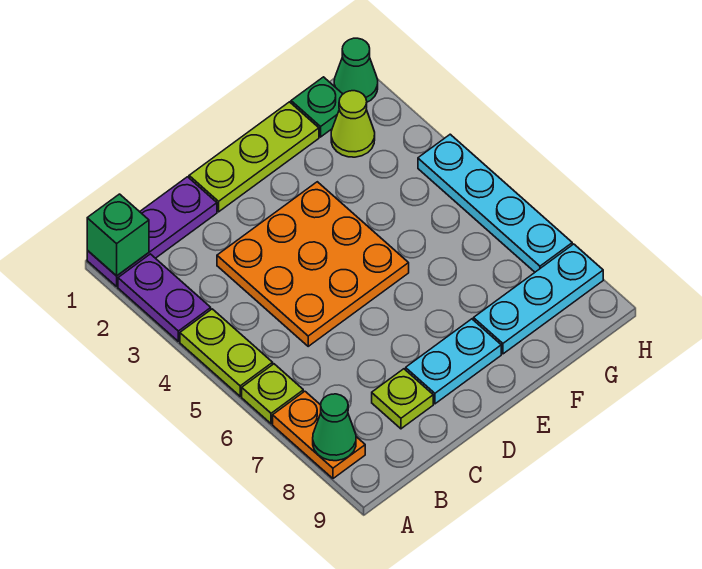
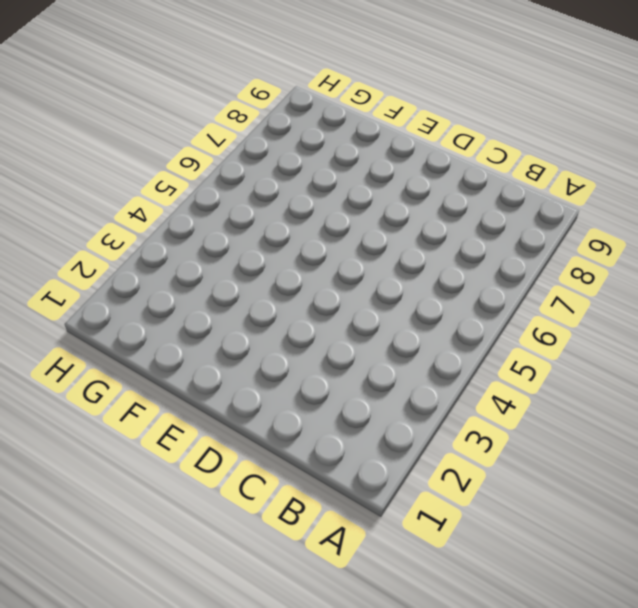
none -> purple plate A1:C1 level 1
none -> purple plate A2:A3 level 1
none -> lime plate A4:A5 level 1

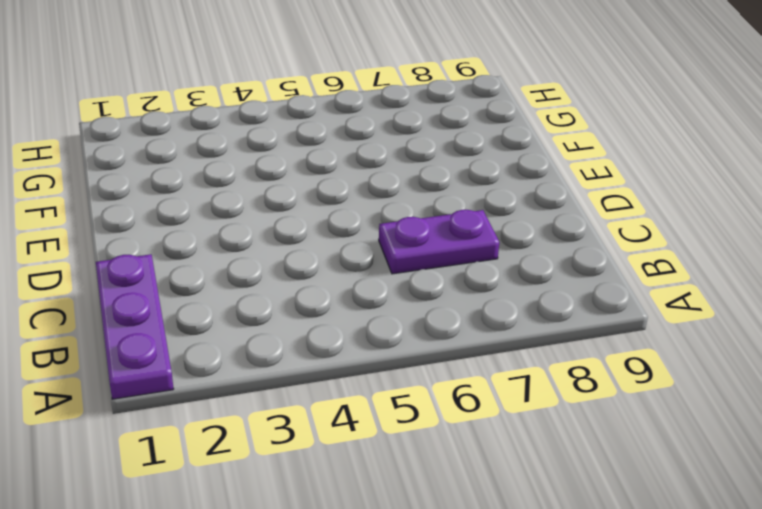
purple plate C6:C7 level 1 -> purple plate A2:A3 level 1
none -> lime plate A4:A5 level 1
none -> lime plate A6 level 1
none -> orange plate A7:A8 level 1

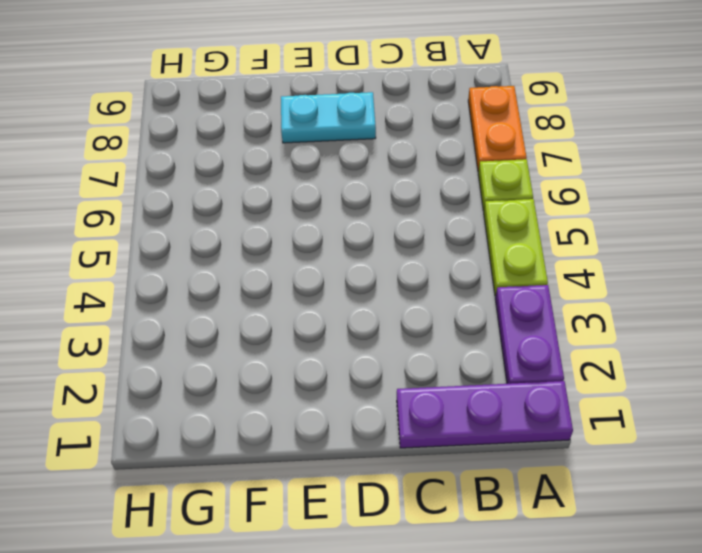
none -> orange plate C3:E5 level 1
none -> lime plate C8 level 1
none -> lime plate D1:F1 level 1

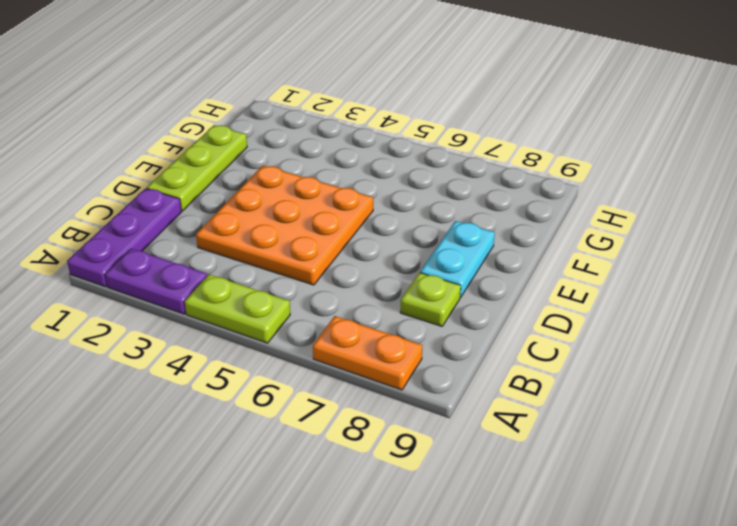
none -> lime plate A6 level 1
none -> cyan plate F8:H8 level 1
none -> green plate G1 level 1

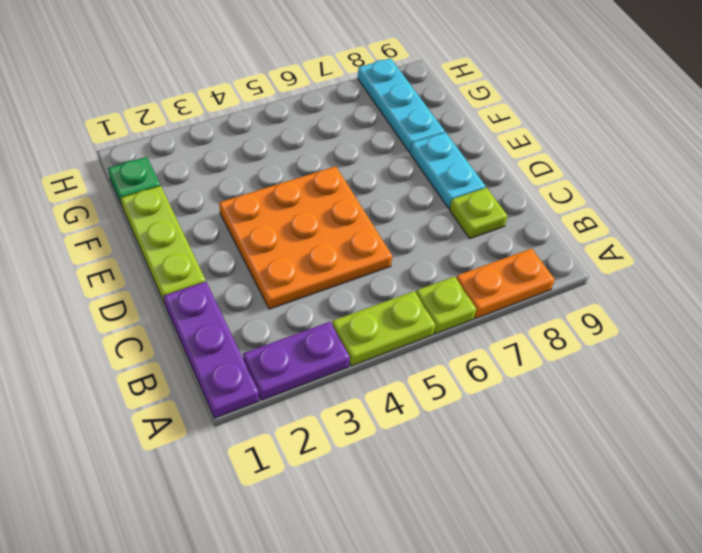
none -> lime cone G2 level 1
none -> green cone H1 level 1
none -> cyan plate H4:H7 level 1

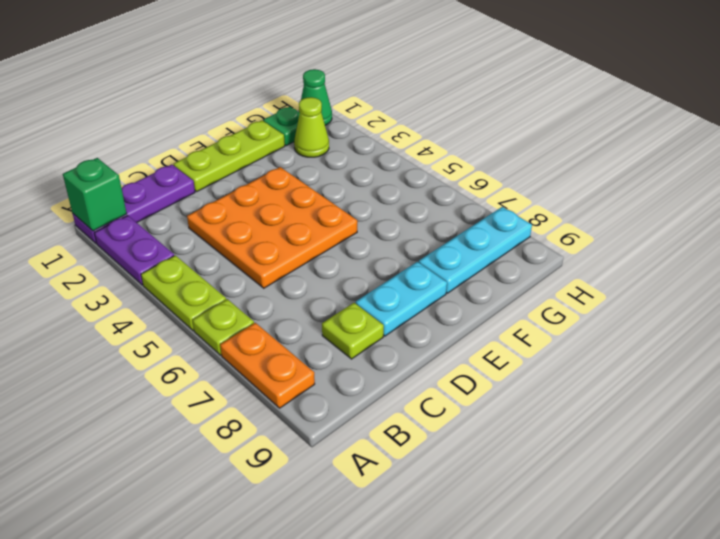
none -> cyan plate H4:H7 level 1
none -> green cone A8 level 2

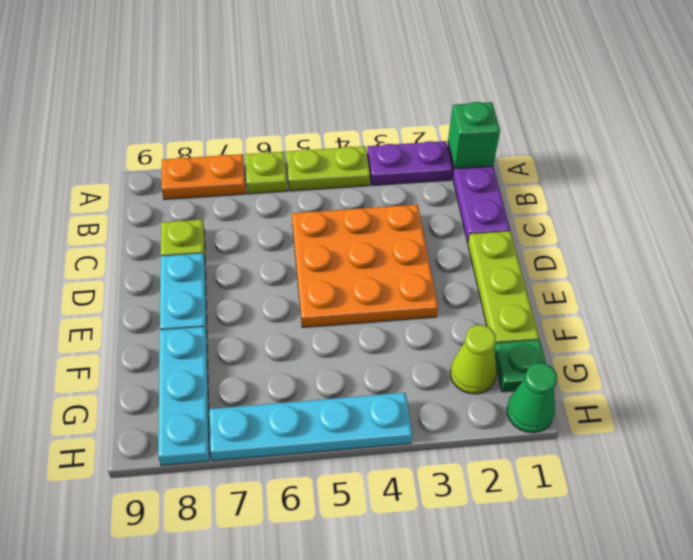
none -> green cone A8 level 2

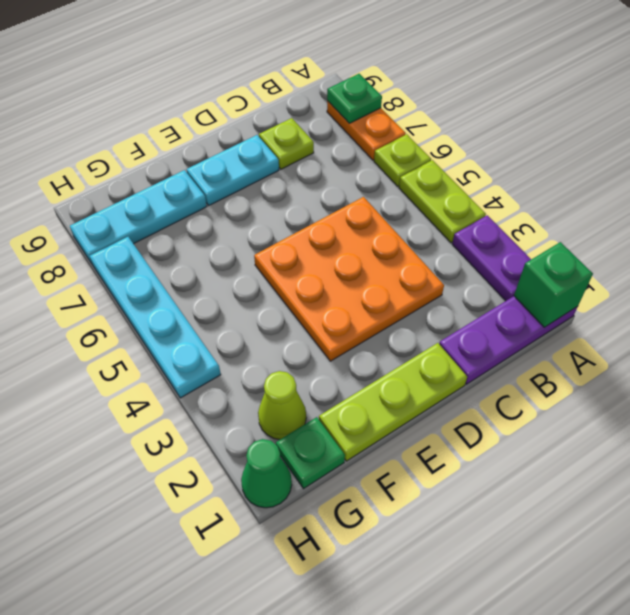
green plate A8 level 2 -> green cone A8 level 2

